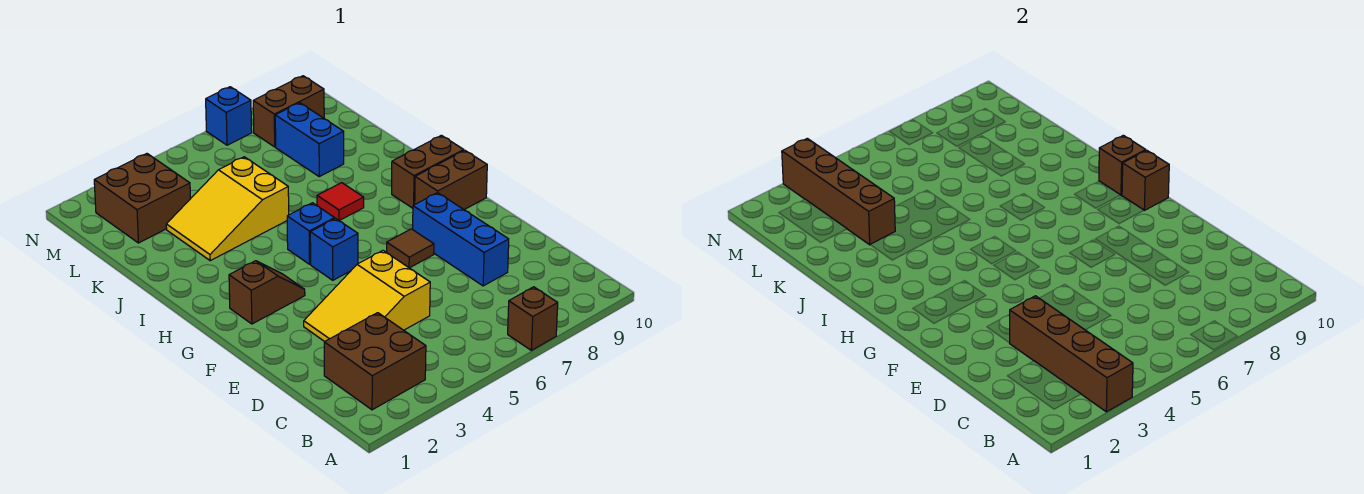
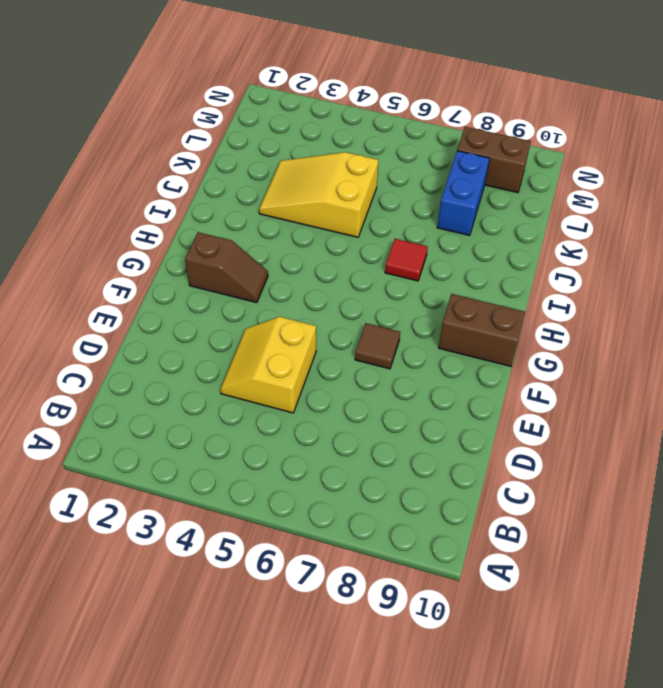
yellow slope D4:E5 level 1 top 5 -> yellow slope D3:E5 level 1 top 5
none -> brown brick A7 level 1
none -> brown brick B2:C3 level 1
none -> blue brick D8:F8 level 1

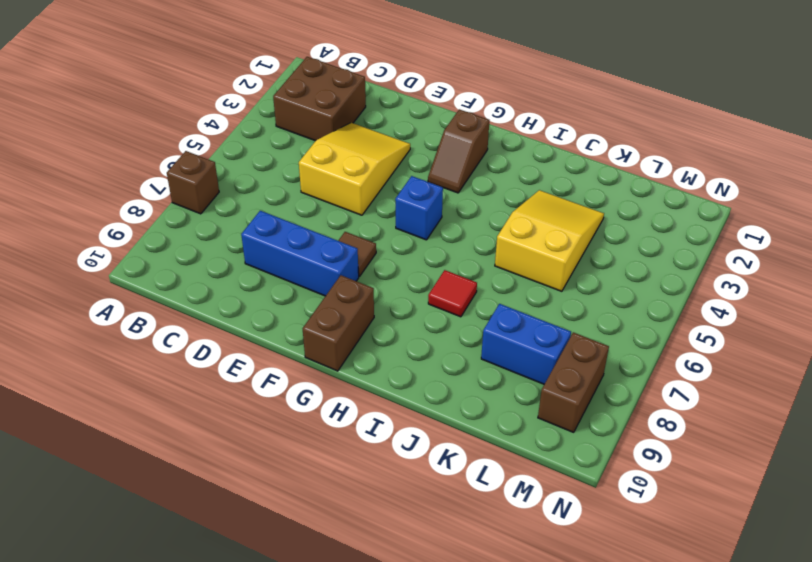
none -> blue brick H5 level 1
none -> brown brick H9:H10 level 1
none -> brown brick L2:M3 level 1

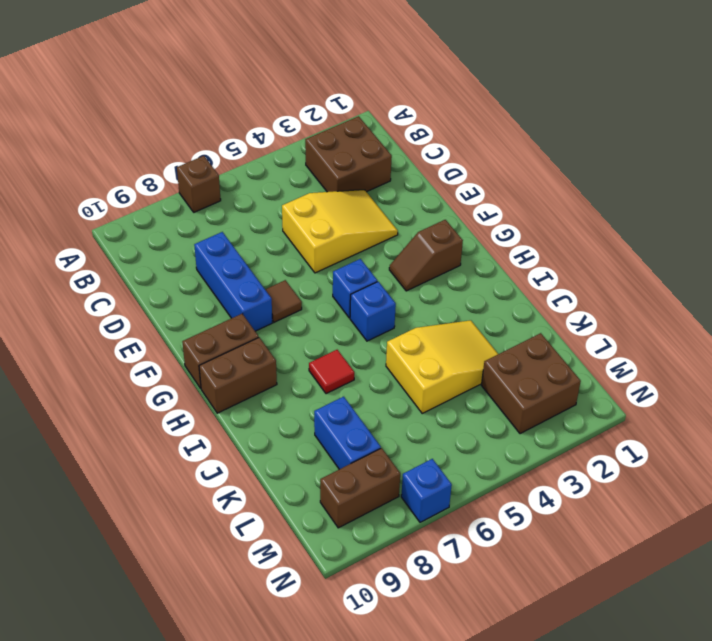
none -> brown brick A3:D3 level 2
none -> brown brick G10 level 2
none -> brown brick H10 level 2

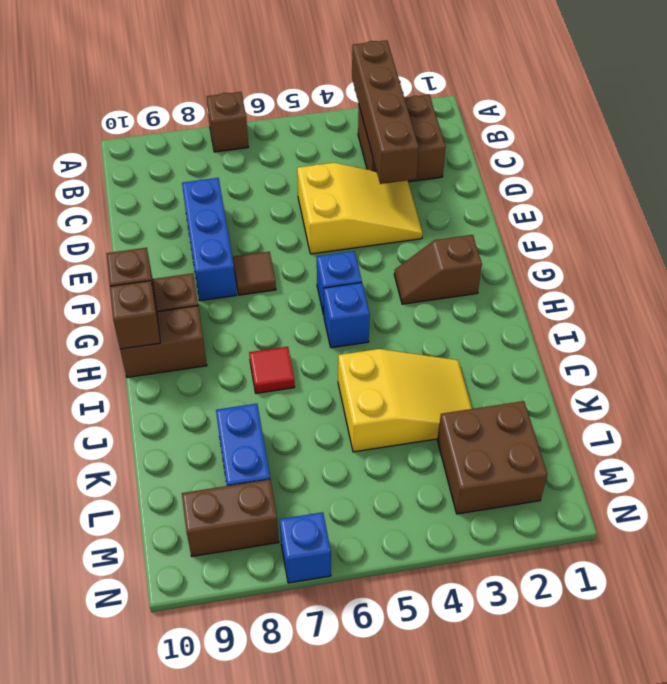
none -> brown brick K3:N3 level 2

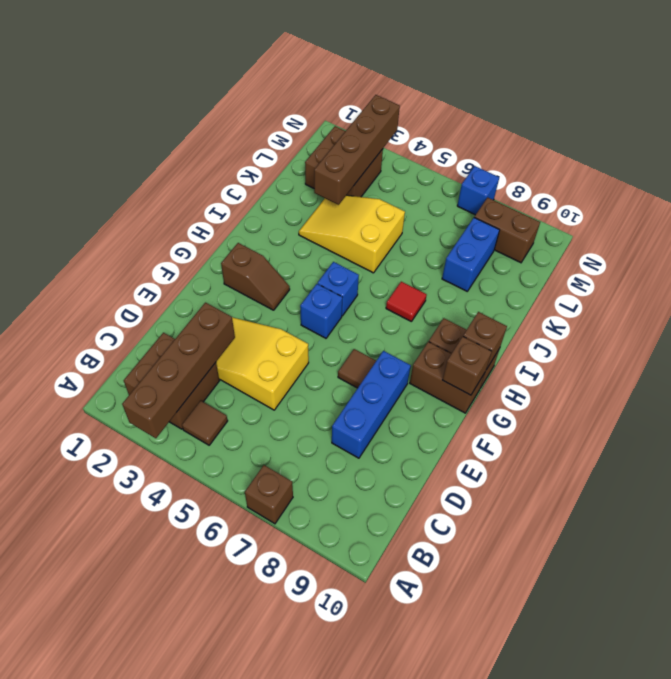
brown tile B4 level 1 -> none

